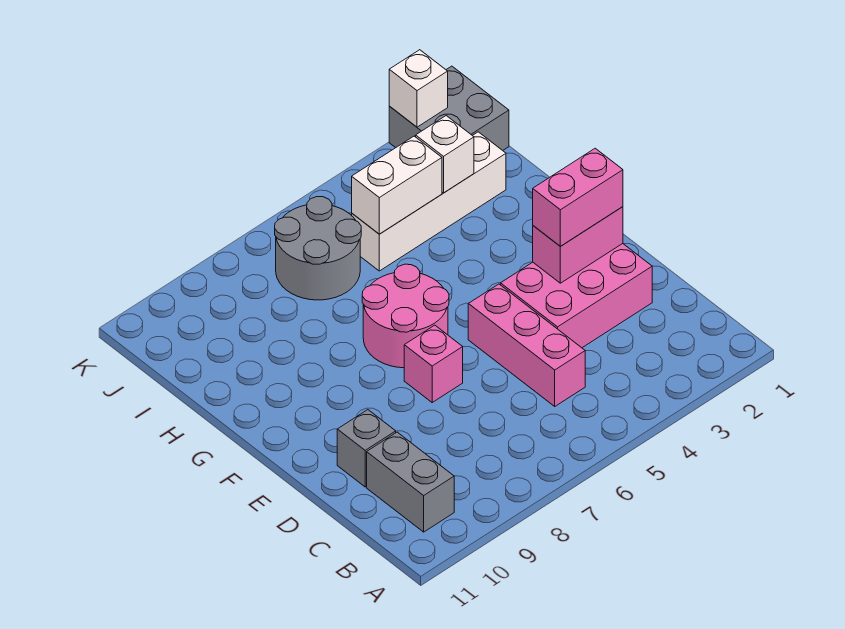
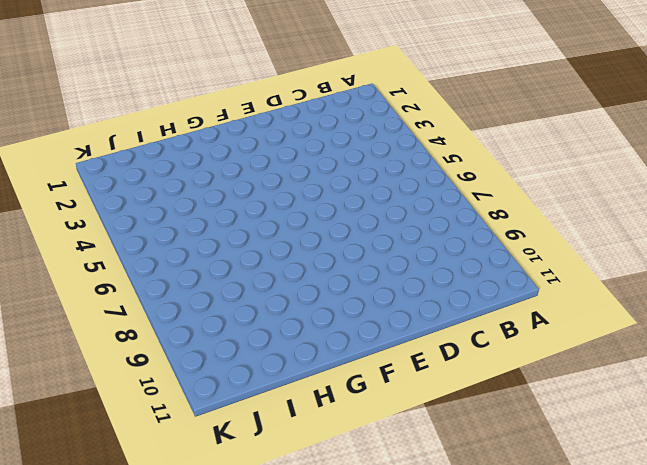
none -> grey brick B10:C10 level 1
none -> pink brick C5:E5 level 1
none -> pink brick D2:E4 level 1

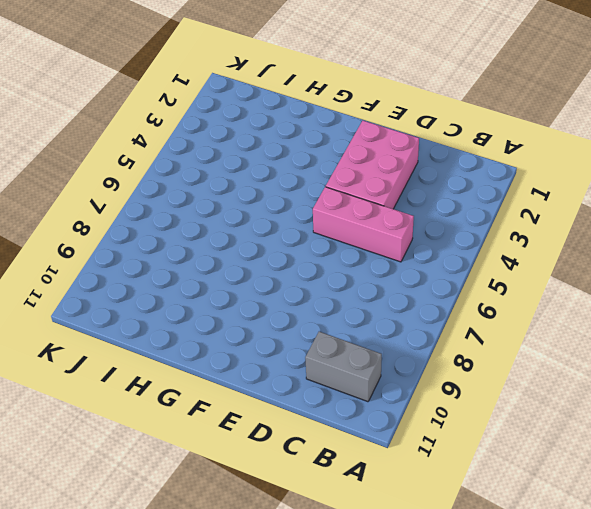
none -> grey brick D10 level 1
none -> pink brick E7 level 1
none -> pink round brick F6:G7 level 1

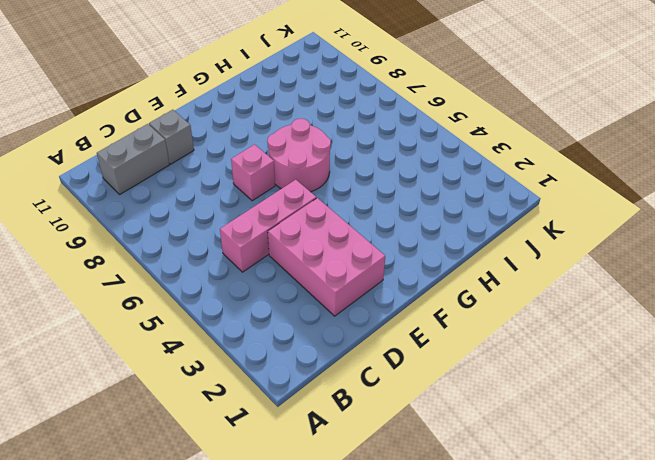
none -> white brick I2:I5 level 1
none -> grey round brick I6:J7 level 1
none -> grey brick J1:K2 level 1

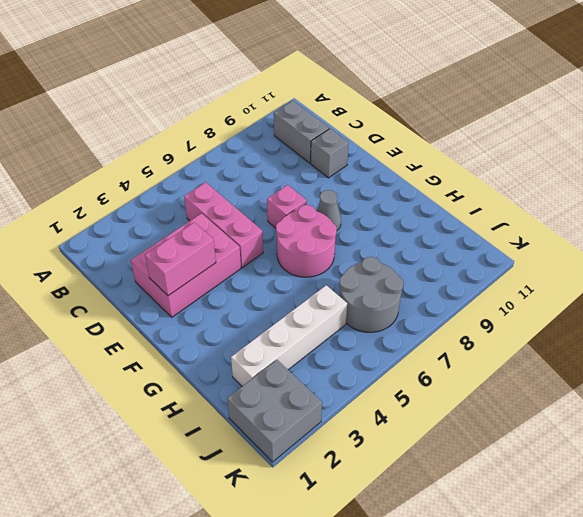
grey cone F8 level 1 -> none
none -> white brick I3 level 2
none -> white brick I4:I5 level 2
none -> white brick K2 level 2

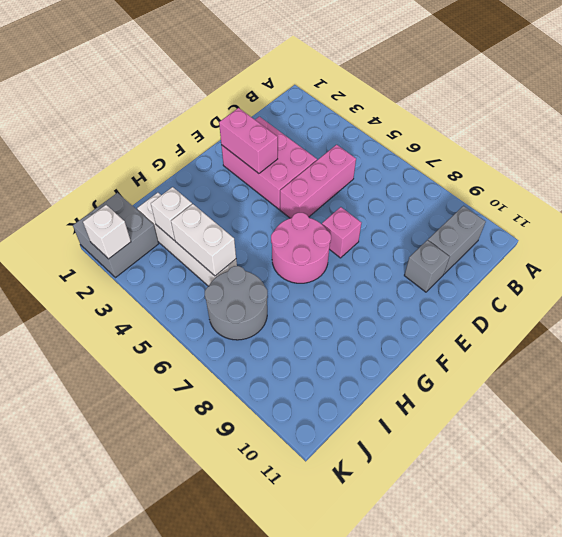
none -> pink brick E2:E3 level 3

